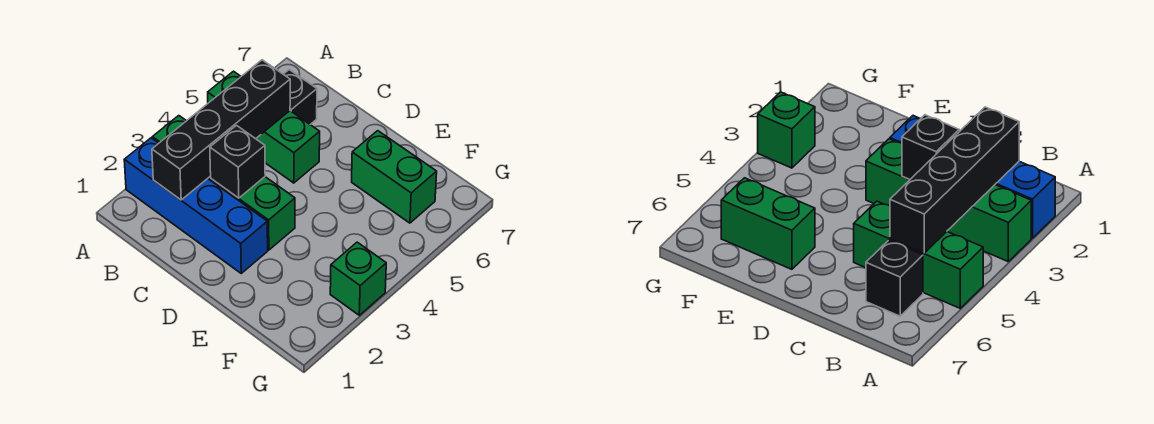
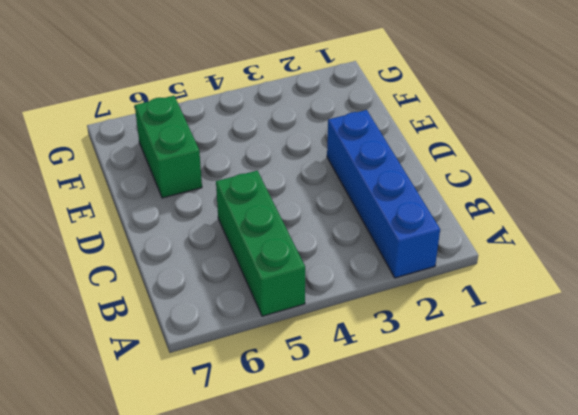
none -> green brick A3:D3 level 1
none -> black brick B6 level 1

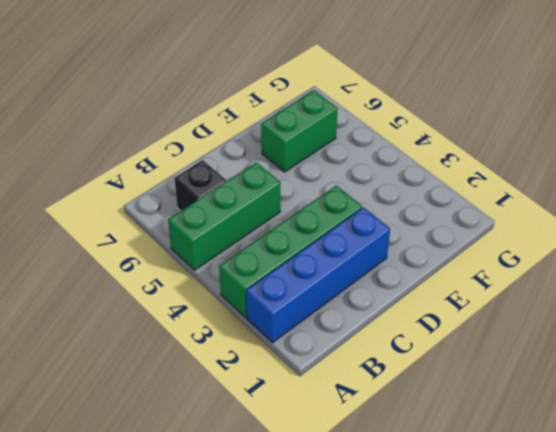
none -> green brick G3 level 1
none -> black brick B2:B5 level 2

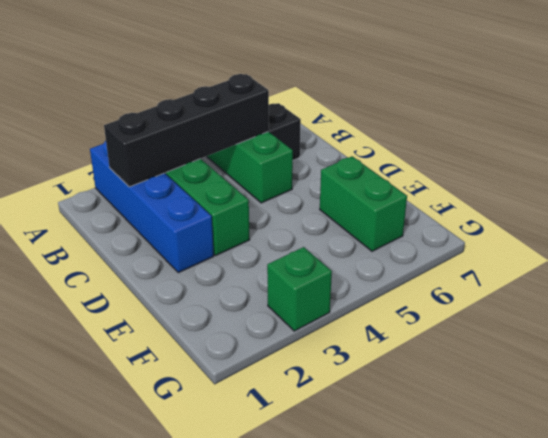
none -> black brick C3 level 2

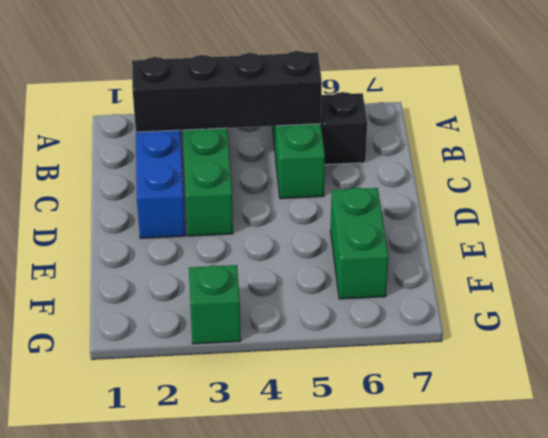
none -> black brick C3 level 2

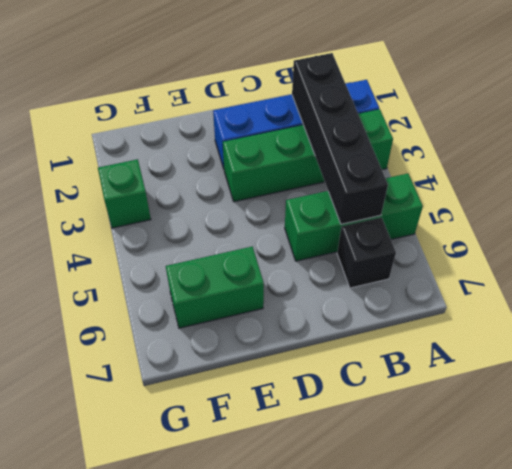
none -> black brick C3 level 2

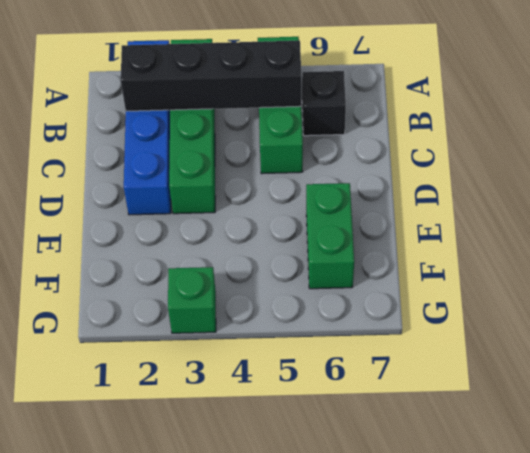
none -> black brick C3 level 2

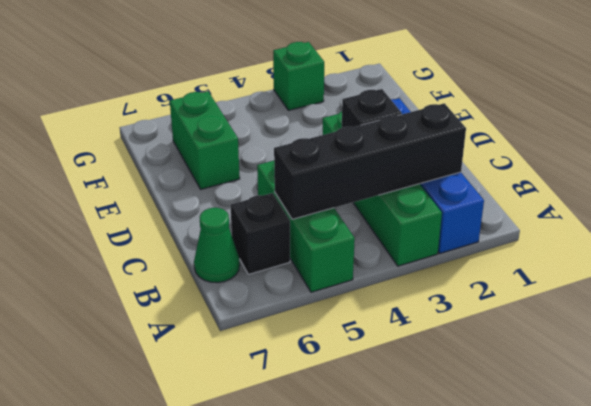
green cone B7 level 1 -> none

